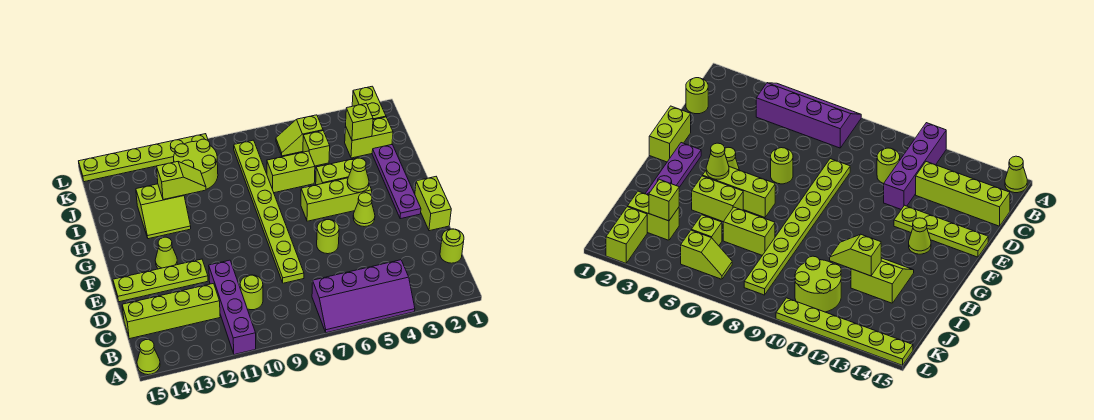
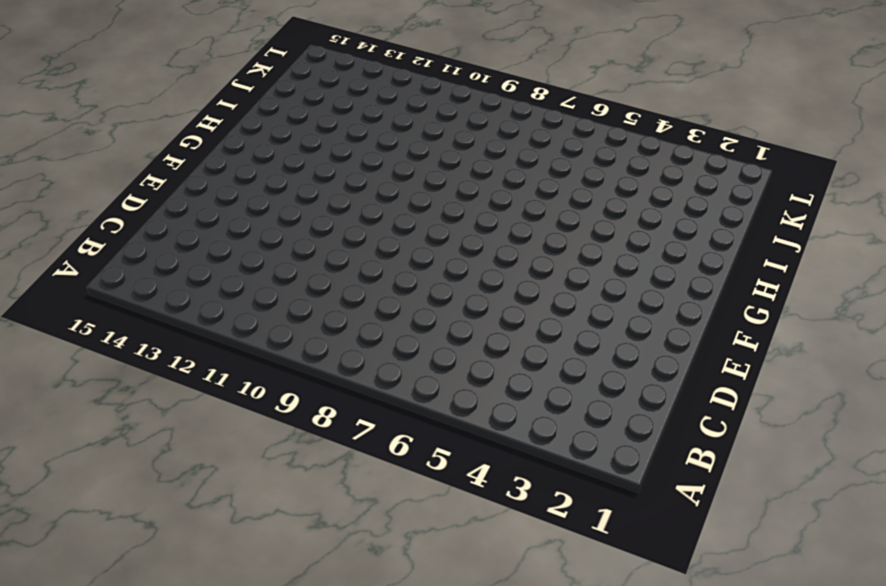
none -> purple slope A4:B7 level 1 top B
none -> purple brick A11:D11 level 1
none -> lime cone A15 level 1

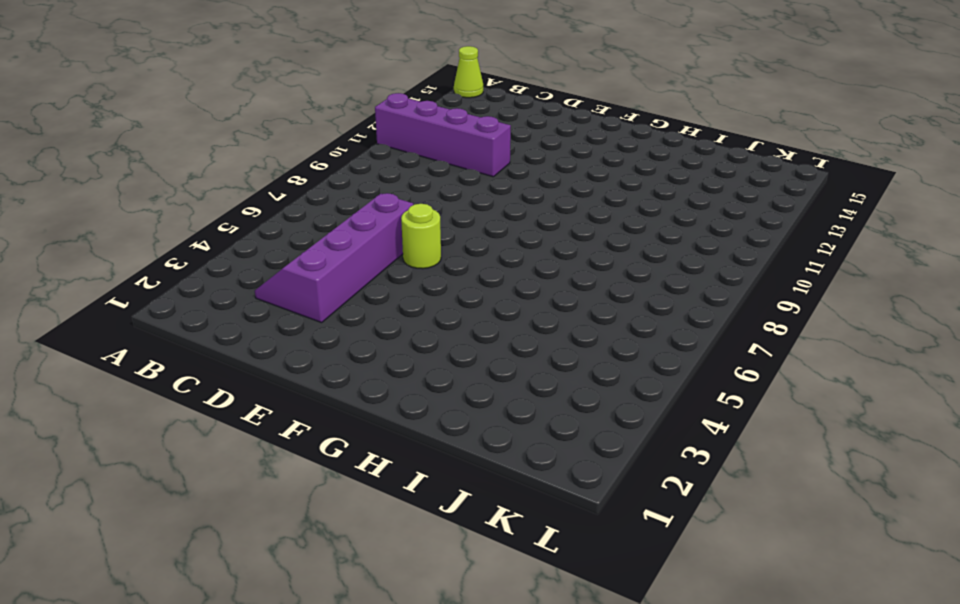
purple slope C3:D6 level 1 top D -> purple slope A4:B7 level 1 top B
none -> lime round brick C1 level 1
none -> lime round brick C10 level 1
none -> lime brick C12:C15 level 1

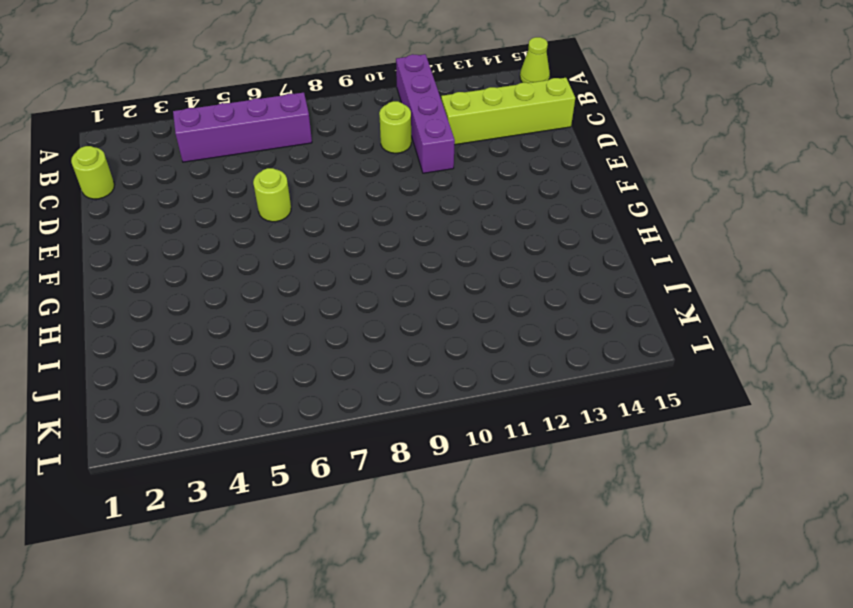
none -> lime plate D8:K8 level 1
none -> lime brick E1:F1 level 1
none -> lime plate E12:E15 level 1

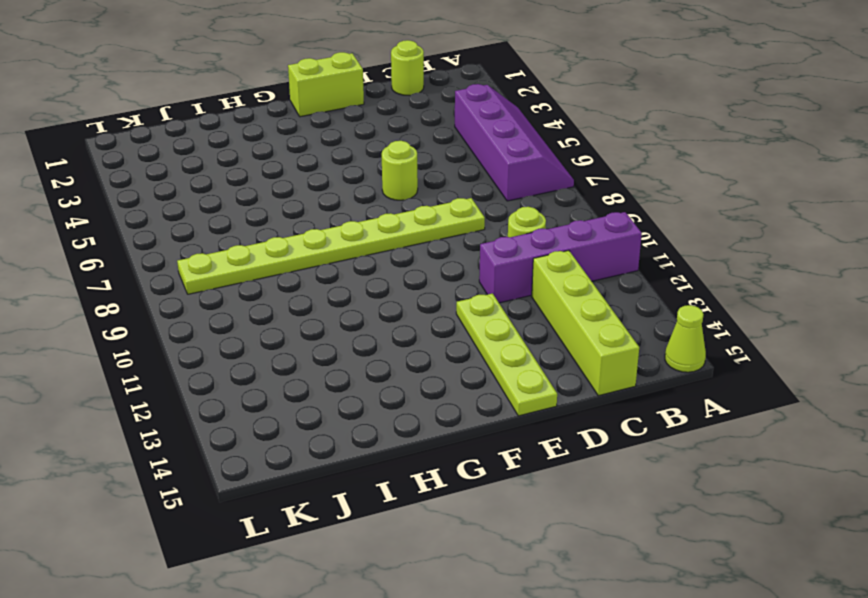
none -> purple plate F2:I2 level 1
none -> lime cone F4 level 1
none -> lime cone F13 level 1

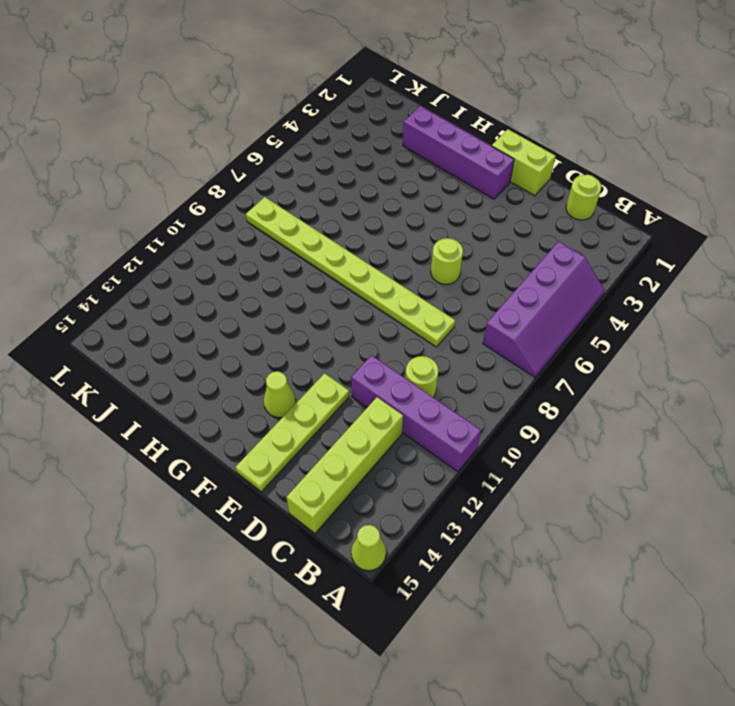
purple brick F2:I2 level 1 -> purple plate F2:I2 level 1
none -> lime cone F4 level 1
none -> lime brick G4:G6 level 1
none -> lime brick H4:H5 level 1

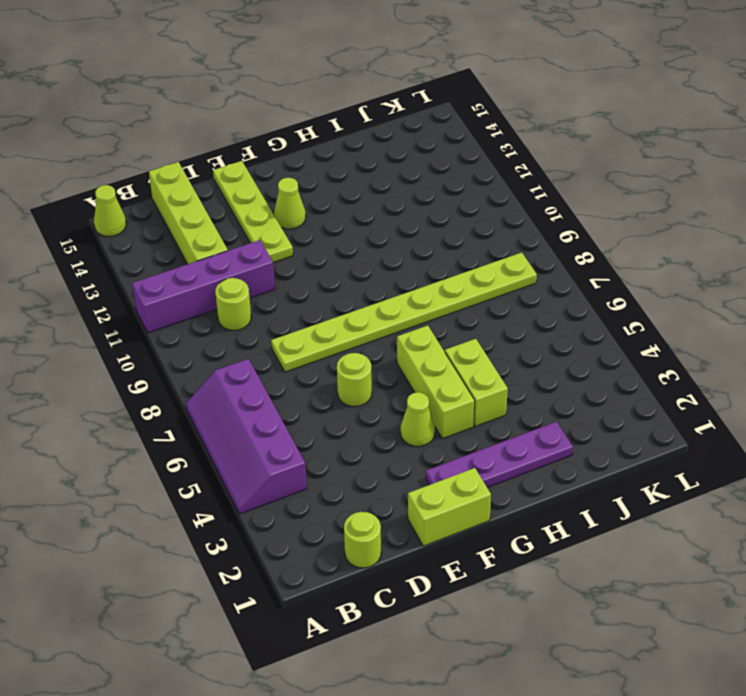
none -> lime slope H12:I13 level 1 top I
none -> lime brick I6:I7 level 1
none -> lime brick J2:J3 level 1

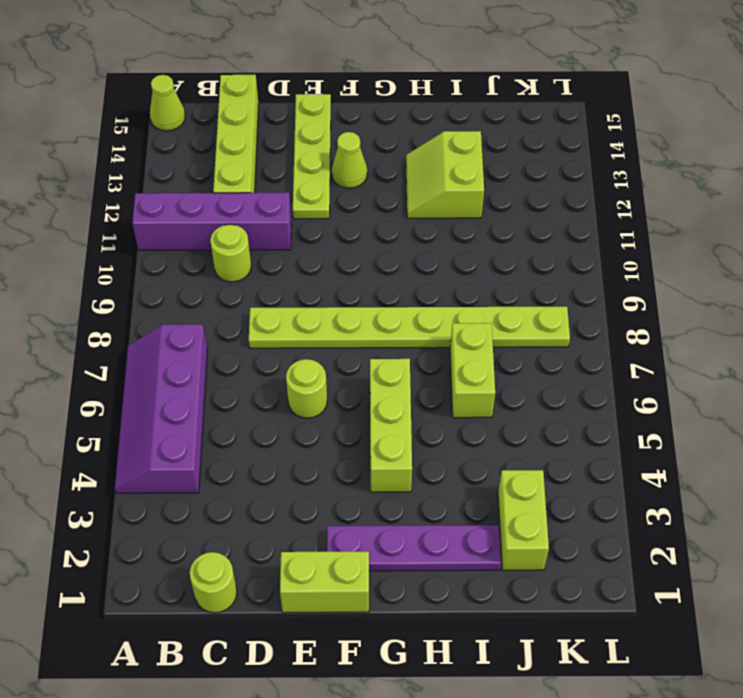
none -> lime cone F4 level 1
none -> lime brick H4:H5 level 1
none -> lime brick J5 level 1

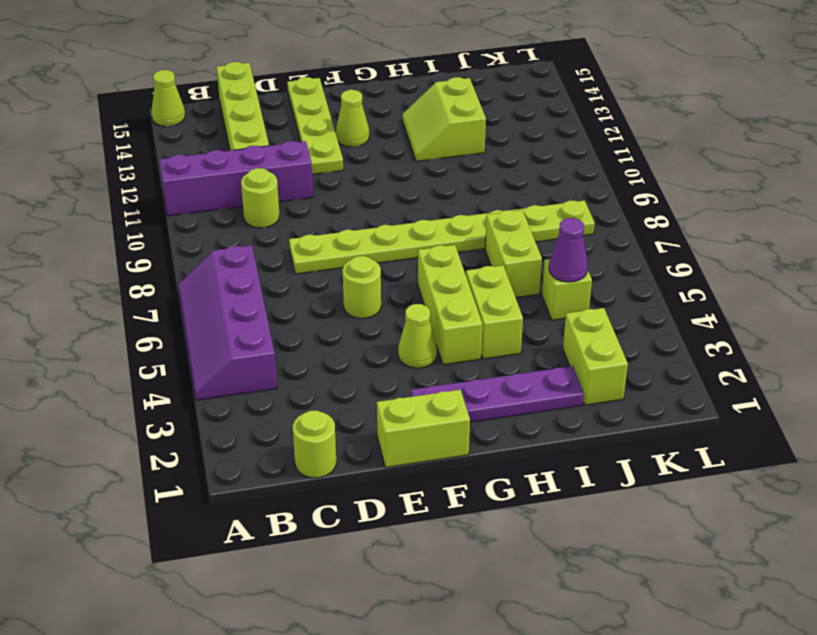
purple cone J5 level 2 -> none
none -> lime round brick J10:K11 level 1
none -> lime brick K2:L2 level 1
none -> lime slope K5:K6 level 1 top 5

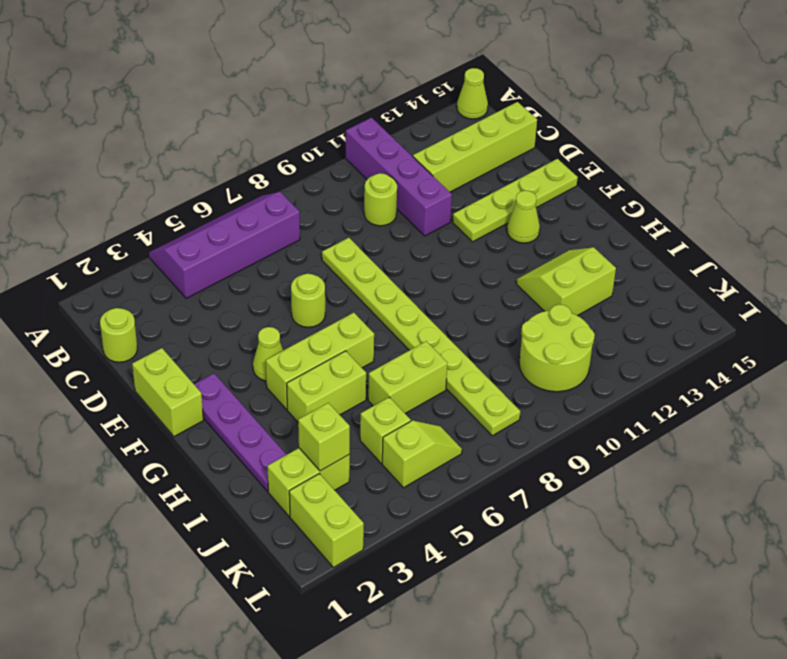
none -> lime plate L10:L15 level 1
none -> lime cone G4 level 2
none -> lime slope I11:I12 level 2 top 12

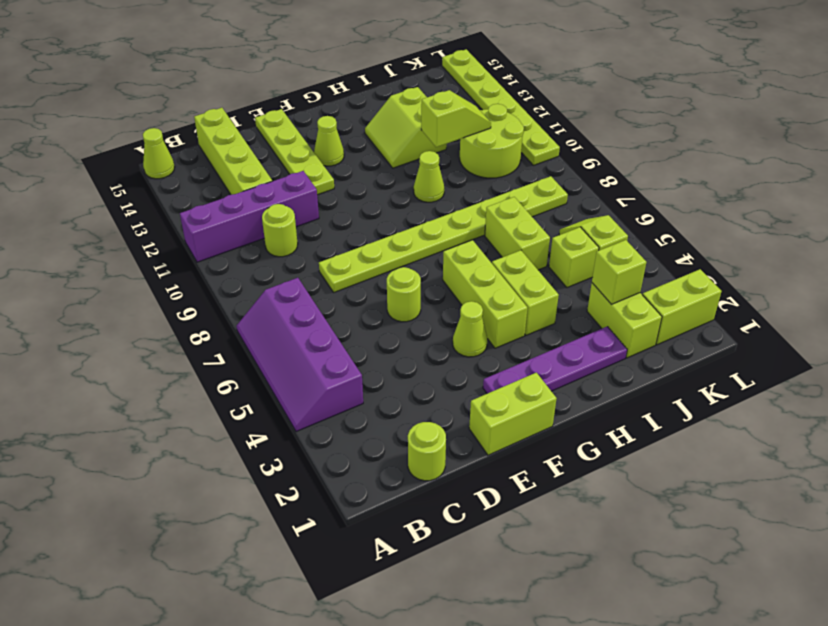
lime cone H10 level 1 -> lime cone G4 level 2
lime slope I11:J11 level 2 top I -> lime slope I11:I12 level 2 top 12

